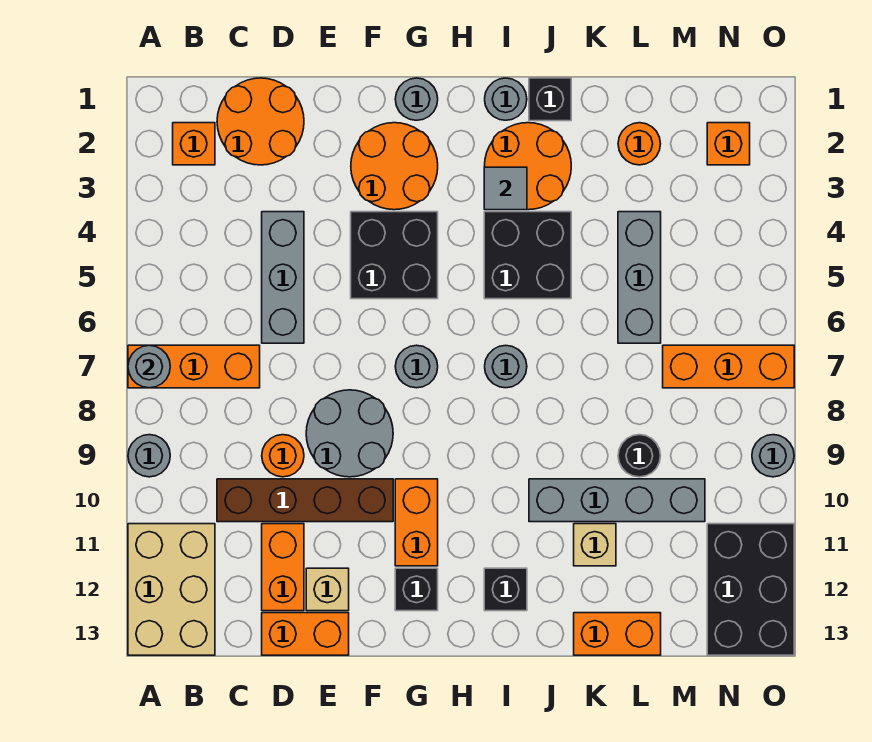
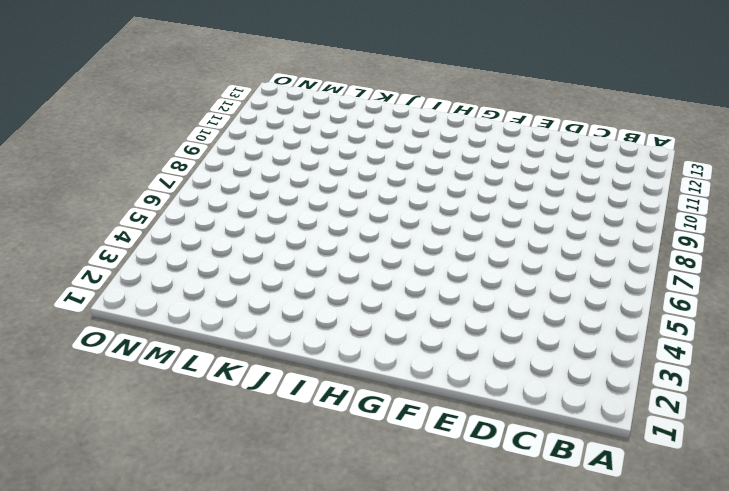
none -> orange brick A7:C7 level 1
none -> grey round brick A9 level 1
none -> tan brick A11:B13 level 1
none -> orange brick B2 level 1

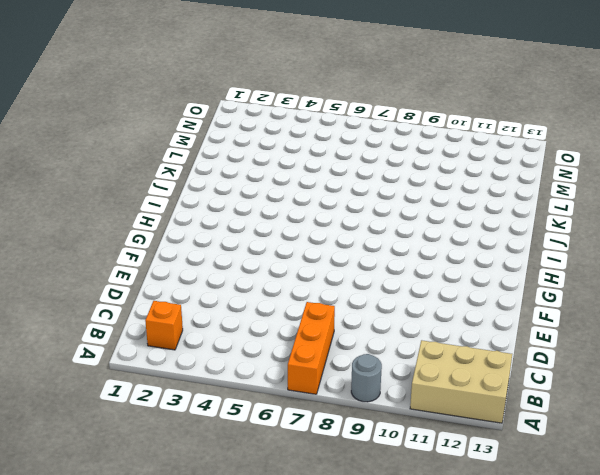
none -> orange round brick C1:D2 level 1
none -> brown brick C10:F10 level 1
none -> grey brick D4:D6 level 1
none -> orange round brick D9 level 1

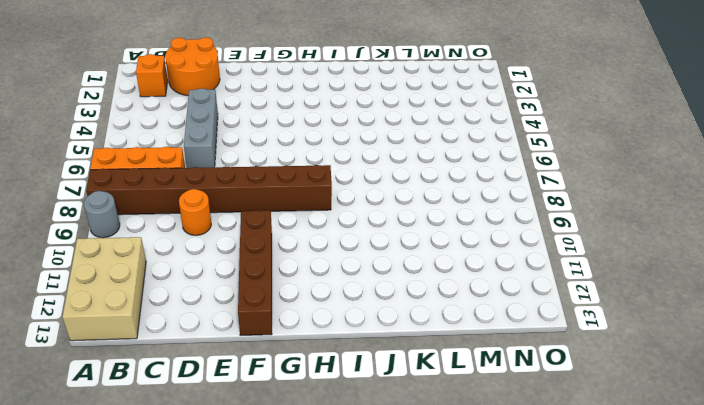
brown brick A8:H8 level 1 -> grey round brick E8:F9 level 1
brown brick F10:F13 level 1 -> brown brick C10:F10 level 1
none -> orange brick D11:D12 level 1
none -> orange brick D13:E13 level 1
none -> tan brick E12 level 1
none -> orange round brick F2:G3 level 1

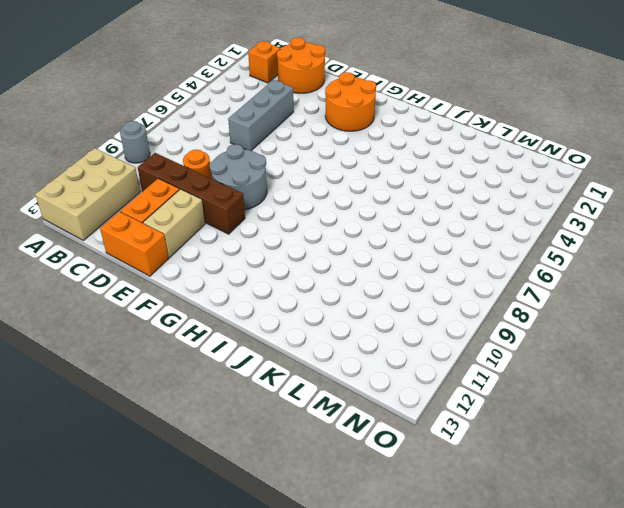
tan brick E11:E12 level 1 -> tan brick E12 level 1
none -> orange brick A7:C7 level 1
none -> black brick F4:G5 level 1
none -> grey round brick G1 level 1
none -> grey round brick G7 level 1

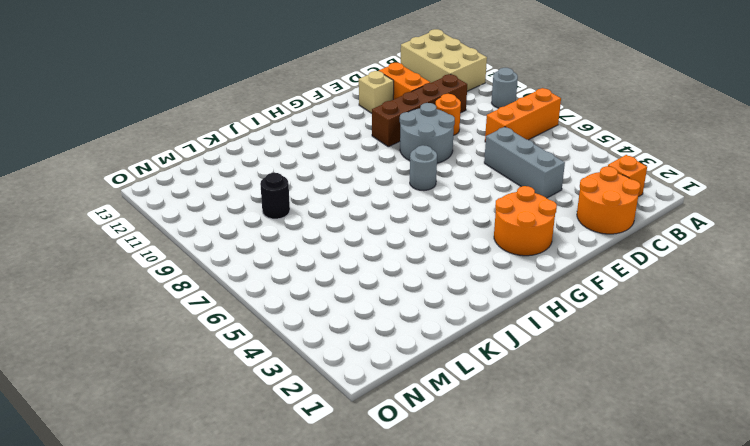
none -> orange brick D13:E13 level 1
none -> black brick F4:G5 level 1
none -> grey round brick G1 level 1
none -> orange brick G10:G11 level 1

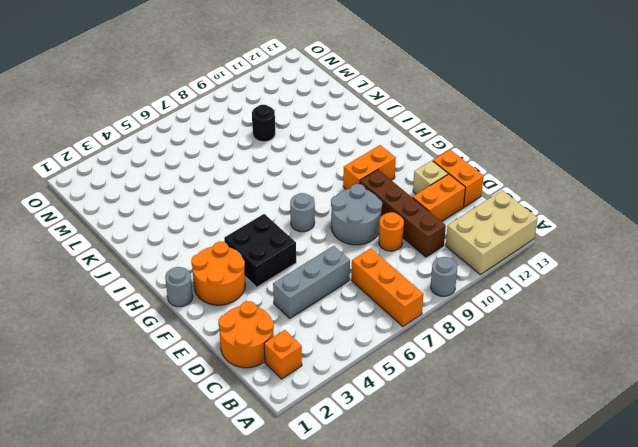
none -> black brick G12 level 1
none -> grey round brick I1 level 1
none -> orange round brick I2:J3 level 1
none -> black brick I4:J5 level 1

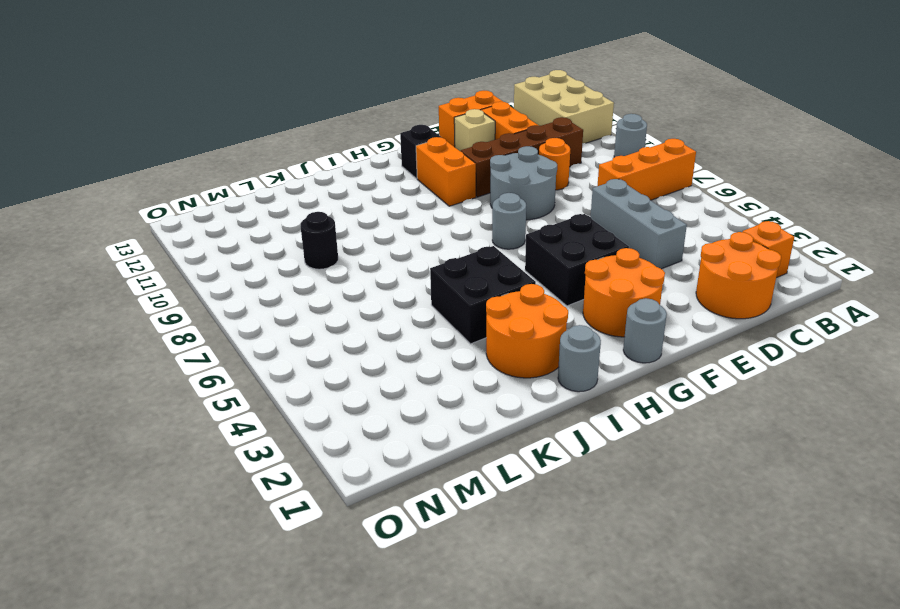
none -> grey round brick I7 level 1
none -> black brick I12 level 1
none -> black brick J1 level 1
none -> grey brick J10:M10 level 1

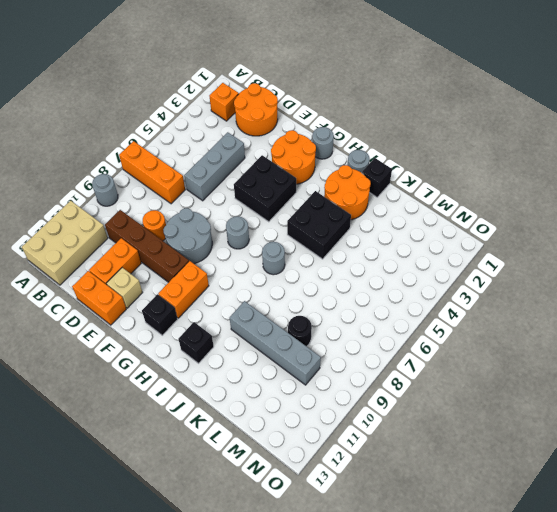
none -> tan brick K11 level 1
none -> orange brick K13:L13 level 1
none -> orange round brick L2 level 1
none -> grey brick L4:L6 level 1

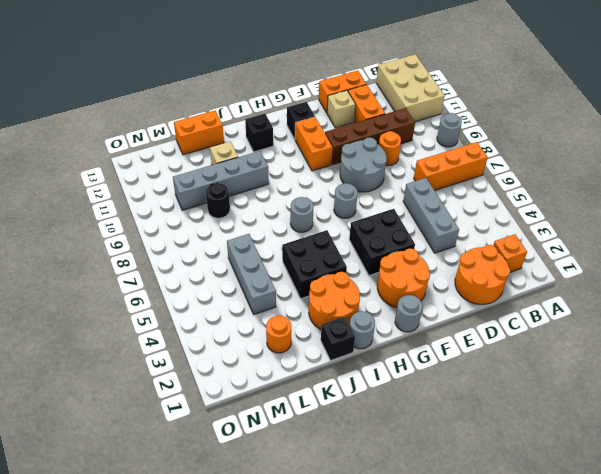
none -> orange brick M7:O7 level 1
none -> orange brick N2 level 1
none -> black brick N11:O13 level 1
none -> grey round brick O9 level 1

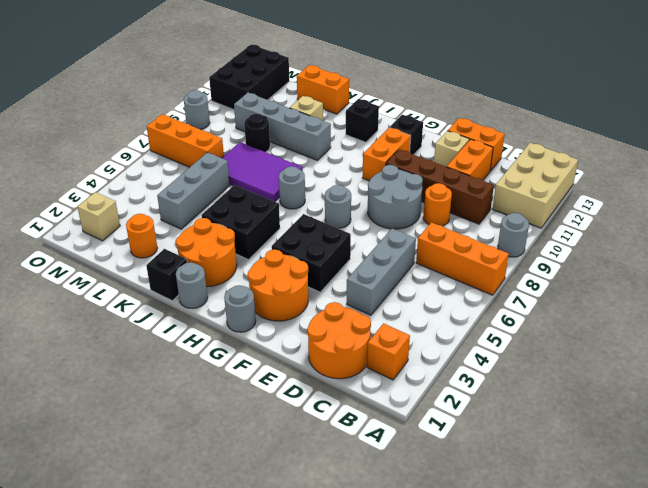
purple tile J7:L8 level 1 -> none
tan brick N2 level 1 -> orange brick N2 level 1
none -> grey round brick A7 level 2
none -> grey tile I3 level 2

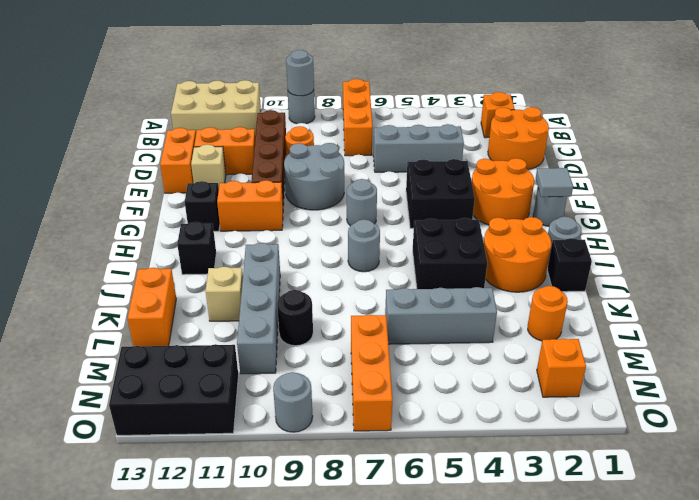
grey round brick A9 level 2 -> grey round brick A7 level 2
grey tile G1 level 2 -> grey tile I3 level 2

